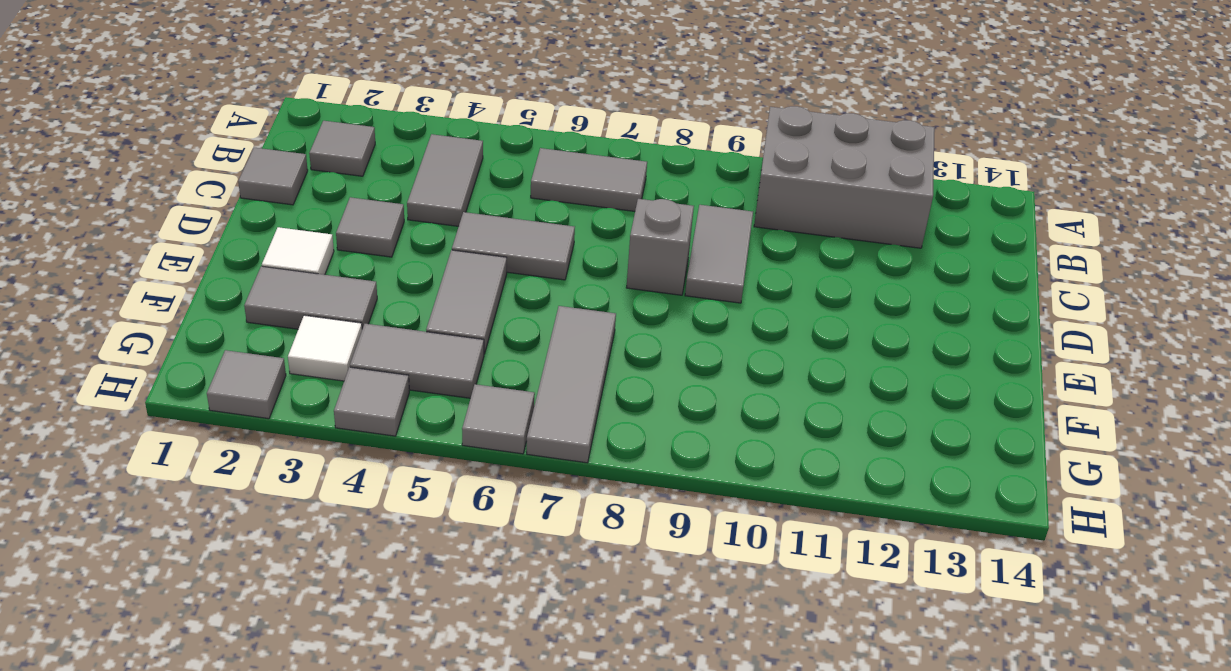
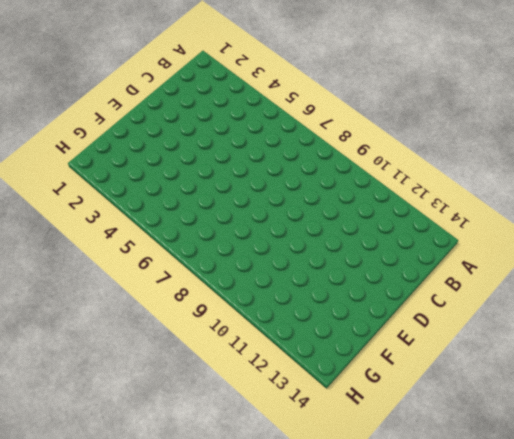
none -> grey brick A10:B12 level 1
none -> grey tile B2 level 1
none -> grey tile B4:C4 level 1

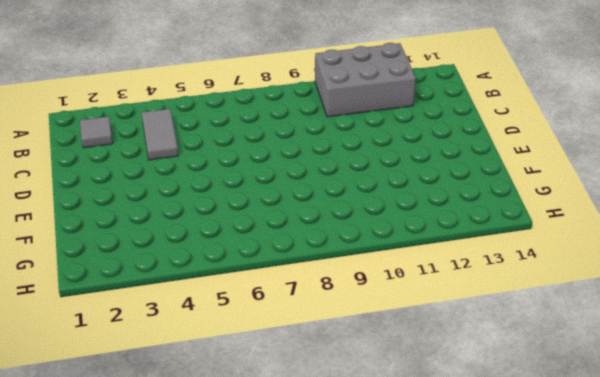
none -> grey tile B6:B7 level 1
none -> grey tile C1 level 1
none -> grey tile C9:D9 level 1

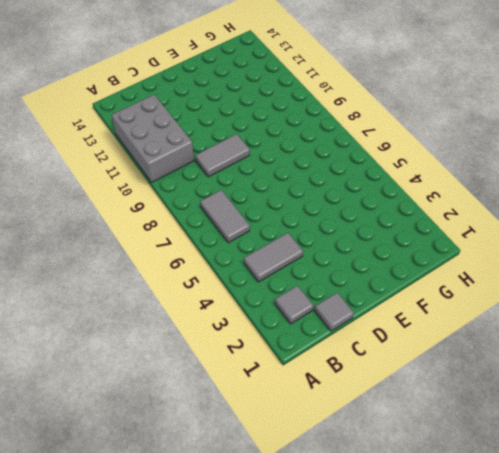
none -> grey tile D3 level 1
none -> grey tile D5:D6 level 1
none -> grey brick D8 level 1

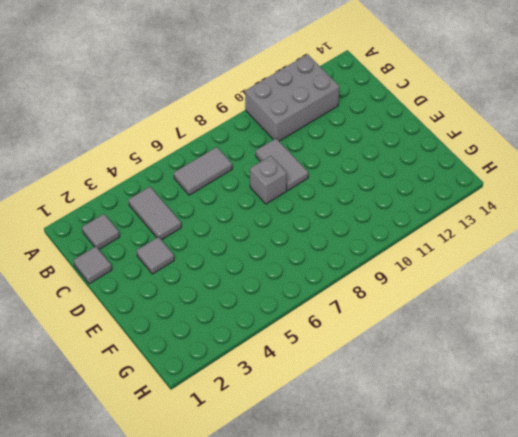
none -> grey tile D5:D6 level 1
none -> white tile E2 level 1
none -> grey tile E5:F5 level 1

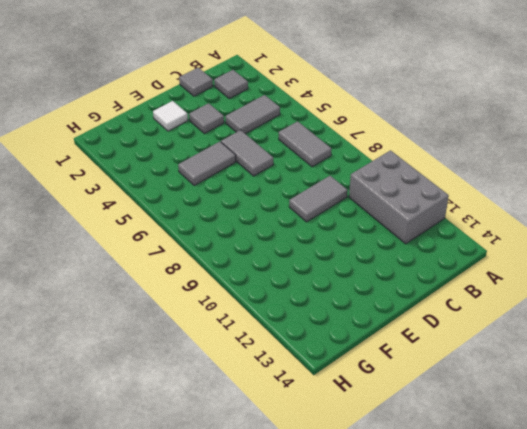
none -> grey brick D8 level 1
none -> grey tile F2:F3 level 1
none -> grey tile F7:H7 level 1

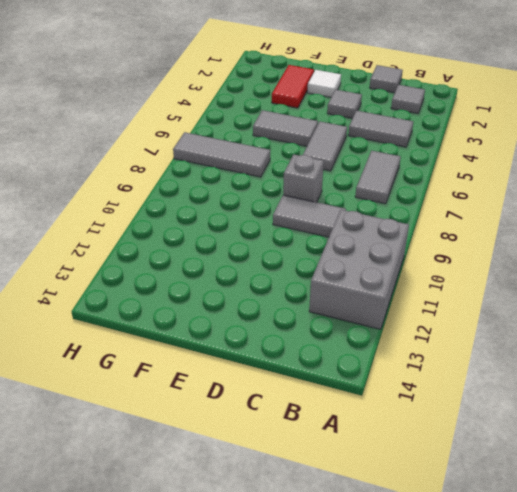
red tile F2:F3 level 1 -> grey tile F2:F3 level 1
none -> white tile G3 level 1
none -> grey tile G4:G5 level 1
none -> grey tile H2 level 1

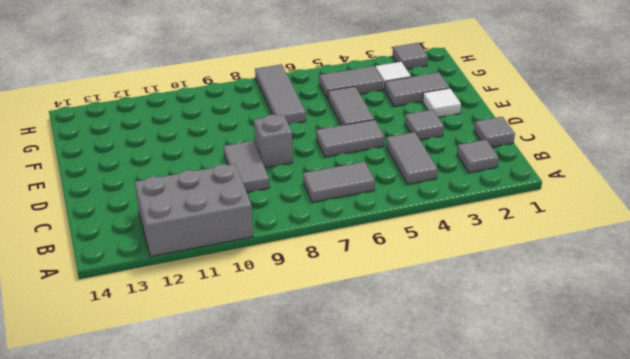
none -> grey tile H4 level 1
none -> grey tile H6 level 1

